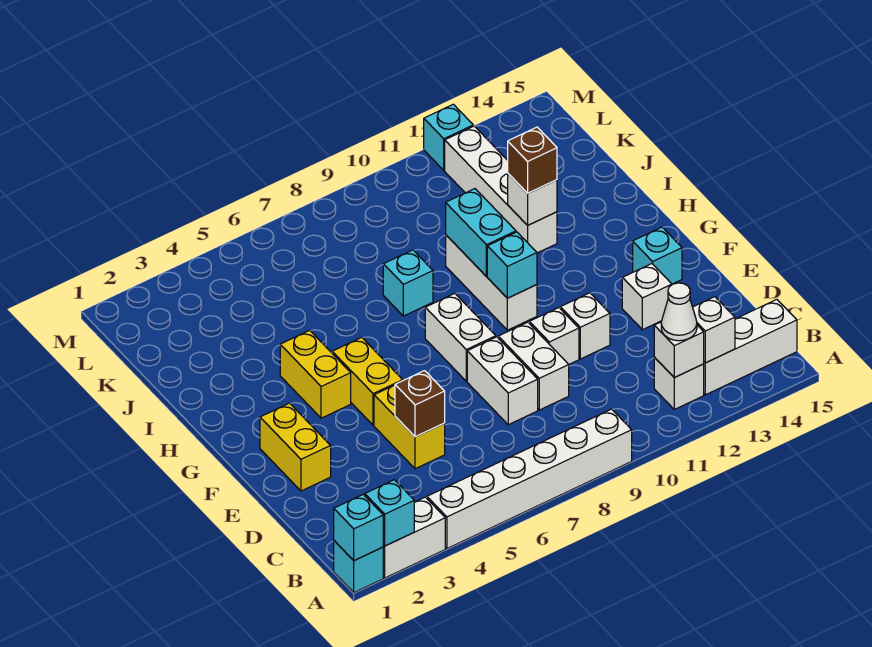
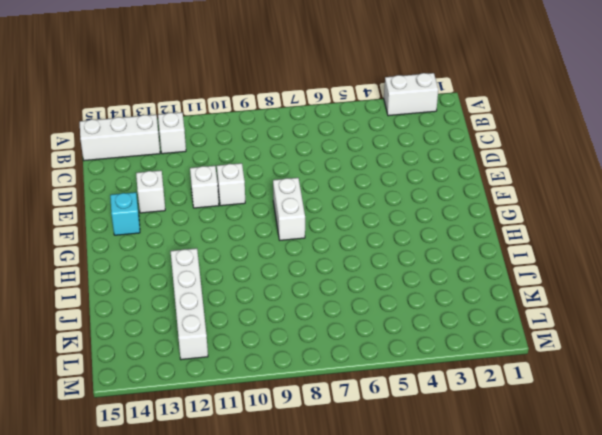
none -> cyan brick A1 level 1
none -> white brick A4:A9 level 1
none -> yellow brick D5:E5 level 1
none -> white brick D8:E8 level 1

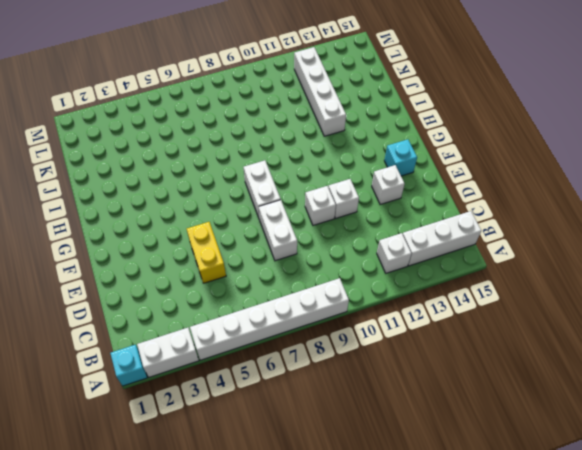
none -> white brick D9:E9 level 1
none -> yellow brick E2:F2 level 1
none -> yellow brick F5:G5 level 1
none -> yellow brick G4:H4 level 1

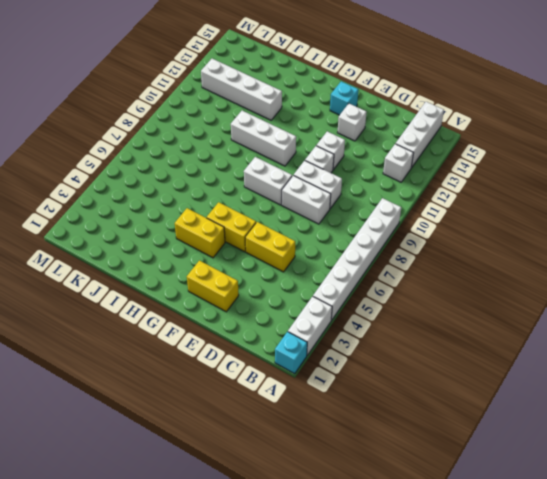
none -> cyan brick I8 level 1
none -> cyan brick M12 level 1
none -> cyan brick A1 level 2
none -> cyan brick A2 level 2

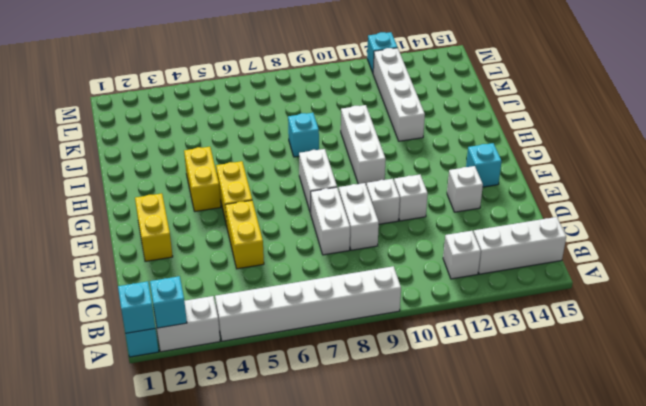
none -> white brick B12 level 2
none -> white brick B13 level 2
none -> brown brick D5 level 2
none -> cyan brick G10 level 2

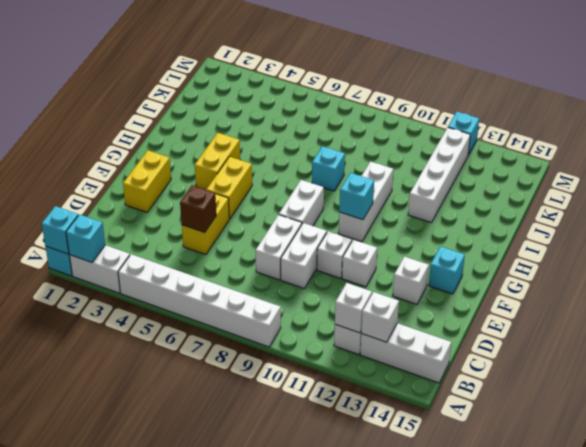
none -> cyan brick H10:I10 level 2
none -> white brick I12 level 2
none -> white cone B12 level 3
none -> brown brick I12 level 3

